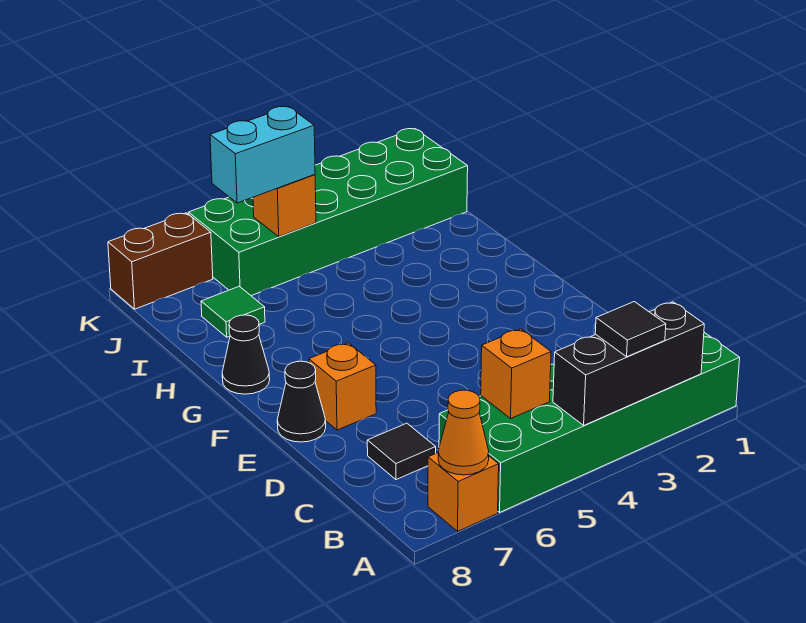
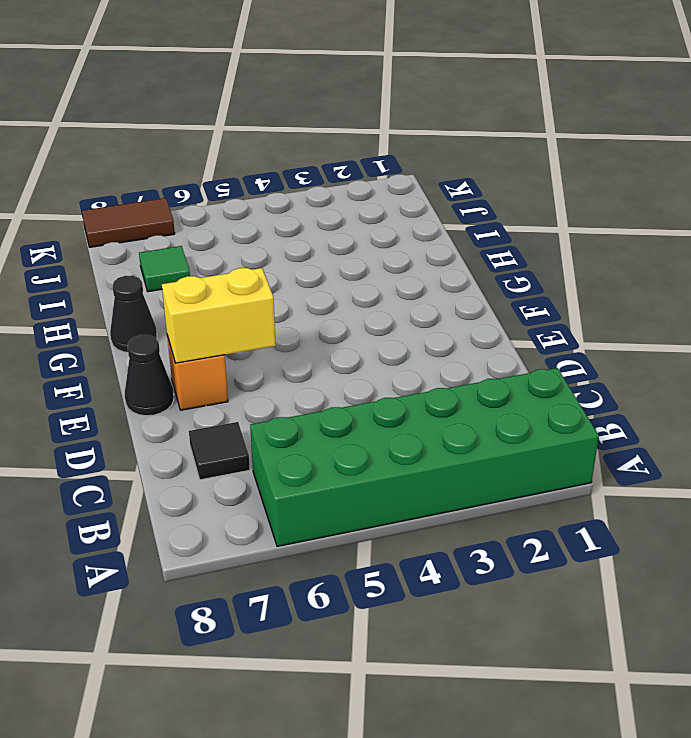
yellow brick E6:E7 level 2 -> none
brown tile K7:K8 level 1 -> brown brick K7:K8 level 1
none -> orange brick A7 level 1
none -> green brick J1:K6 level 1
none -> black brick A2:A4 level 2

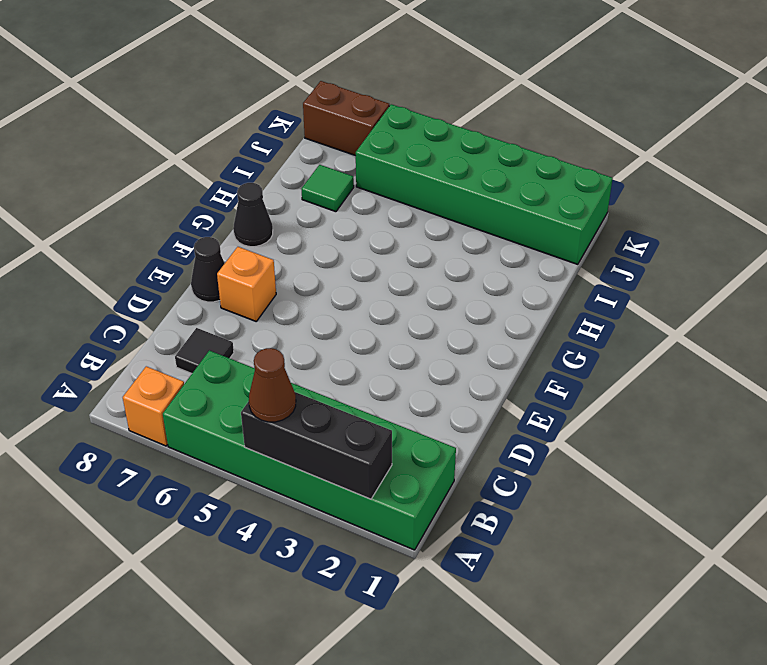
brown cone A4 level 3 -> none
none -> orange cone A7 level 2
none -> orange brick B5 level 2
none -> orange brick J5 level 2

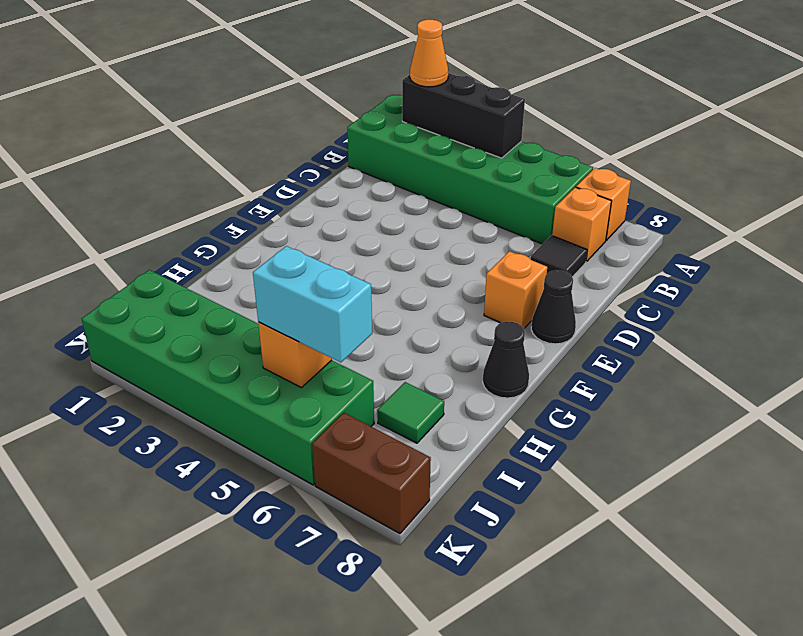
orange cone A2 level 3 -> orange cone A7 level 2
orange brick B7 level 1 -> orange brick B5 level 2
none -> black tile A3 level 3

